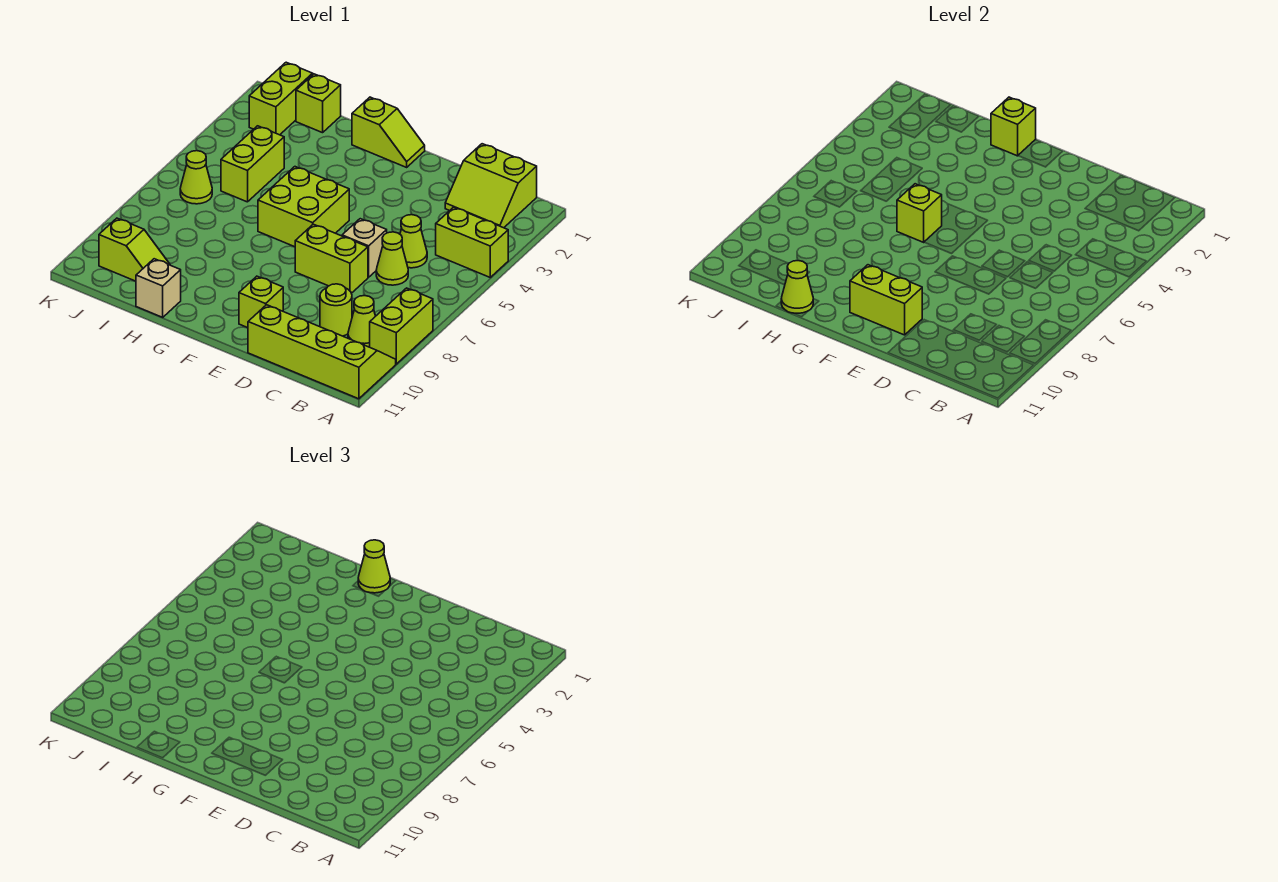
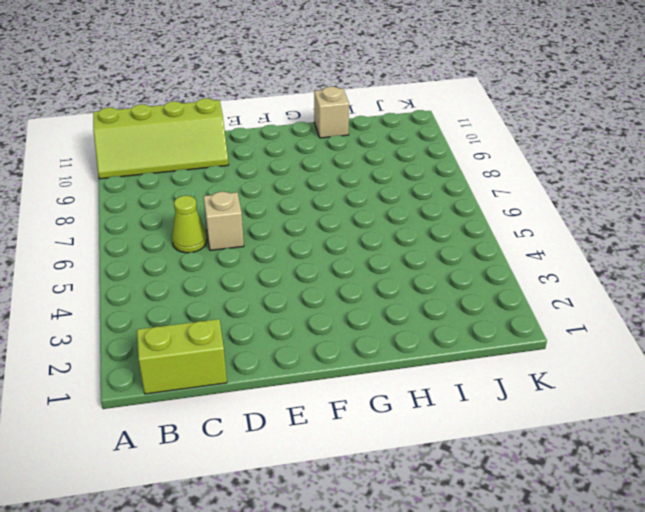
none -> lime brick A4:B4 level 1
none -> lime brick A8:A9 level 1
none -> lime cone B9 level 1

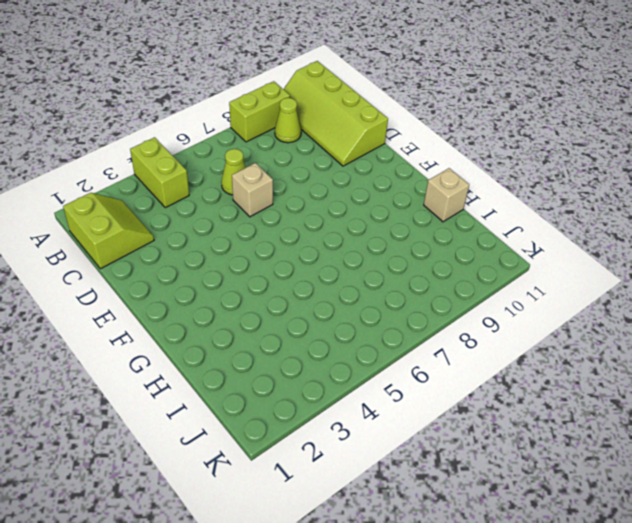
none -> lime cone C5 level 1
none -> lime round brick C9 level 1
none -> lime brick D7:E7 level 1

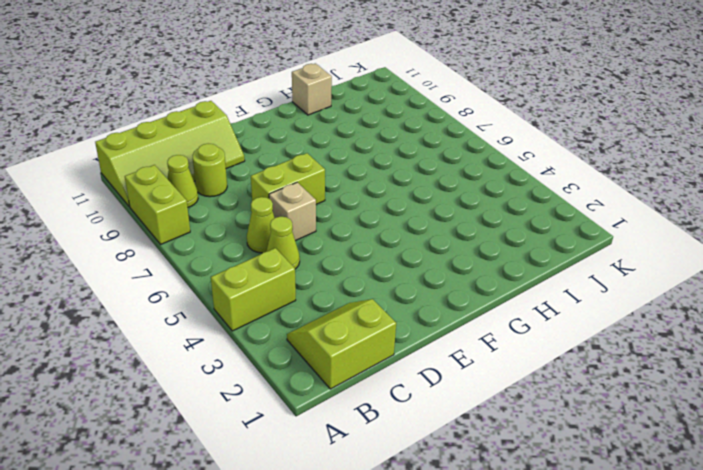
none -> lime brick E10 level 1
none -> lime slope F1:G1 level 1 top G
none -> lime brick F5:G6 level 1

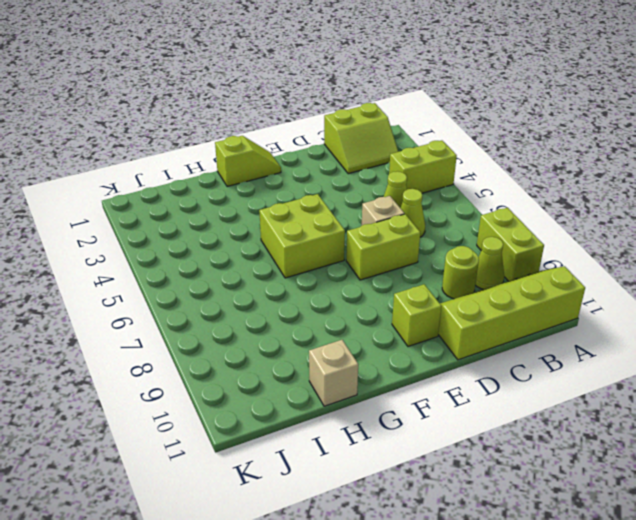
none -> lime brick I1 level 1
none -> lime brick I4:I5 level 1
none -> lime slope I10:J10 level 1 top J

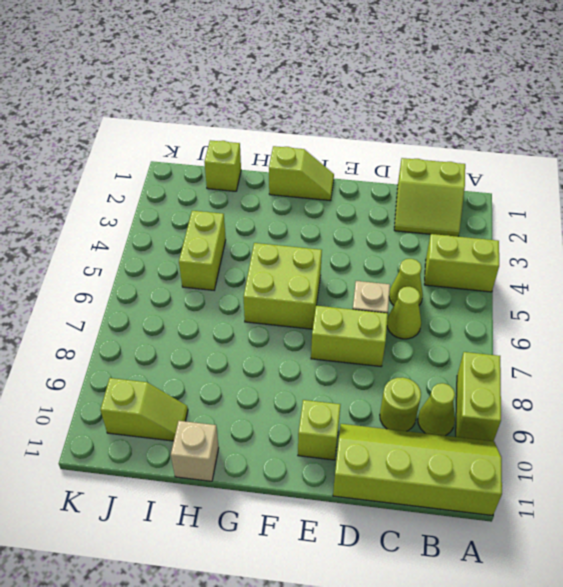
none -> lime brick J1:J2 level 1
none -> lime cone J6 level 1
none -> lime brick E10:F10 level 2

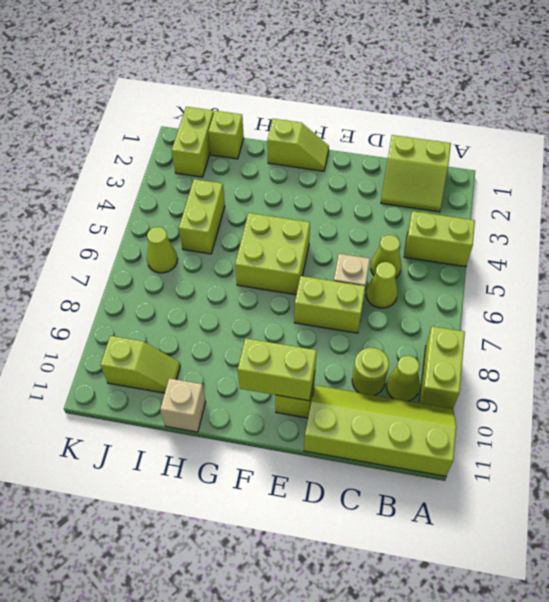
none -> lime brick G1 level 2
none -> lime brick G6 level 2
none -> lime cone H11 level 2

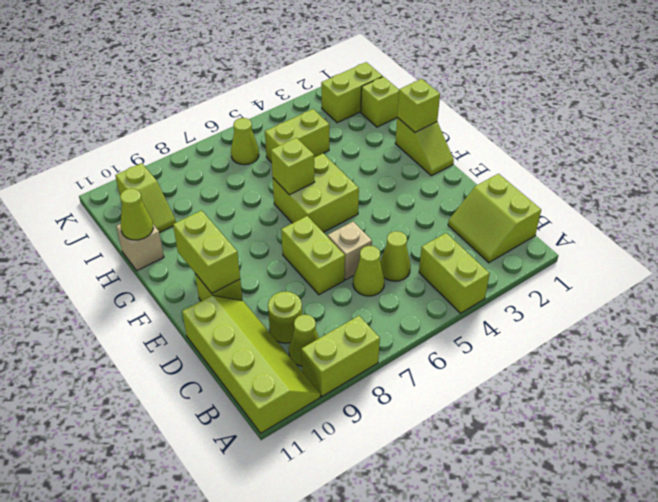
none -> lime cone G1 level 3

